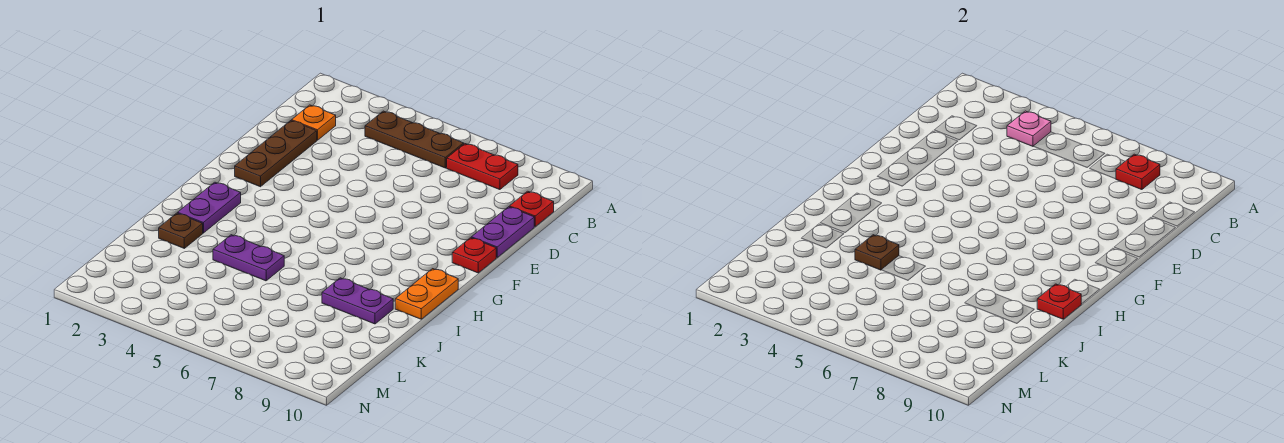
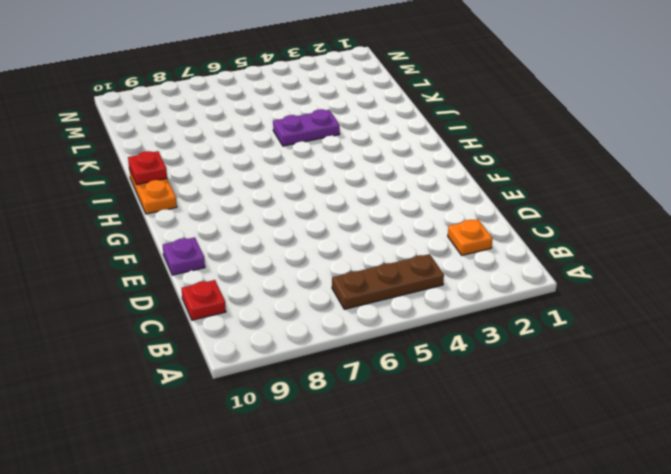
purple plate E10 level 1 -> purple plate D10:E10 level 1
none -> red plate B7:B8 level 1
none -> brown plate D2:F2 level 1
none -> red plate F10 level 1

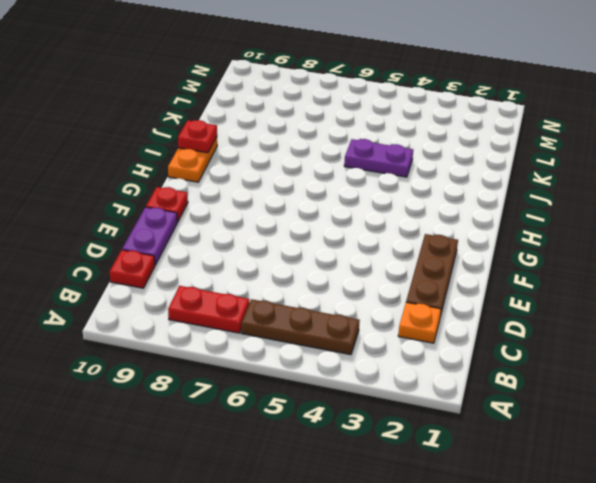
none -> purple plate H2:I2 level 1
none -> brown plate J2 level 1
none -> purple plate J8:J9 level 1

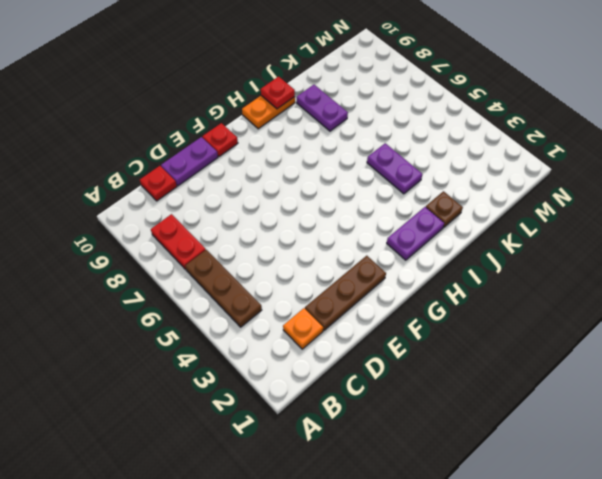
none -> pink plate B4 level 2
none -> red plate B8 level 2
none -> brown plate J4 level 2

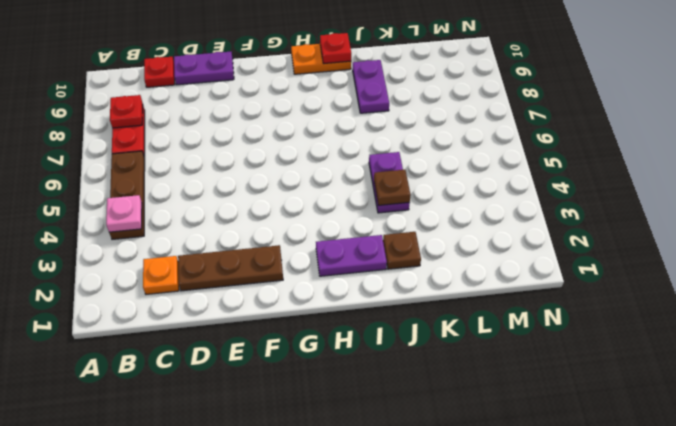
none -> red plate F10 level 1

